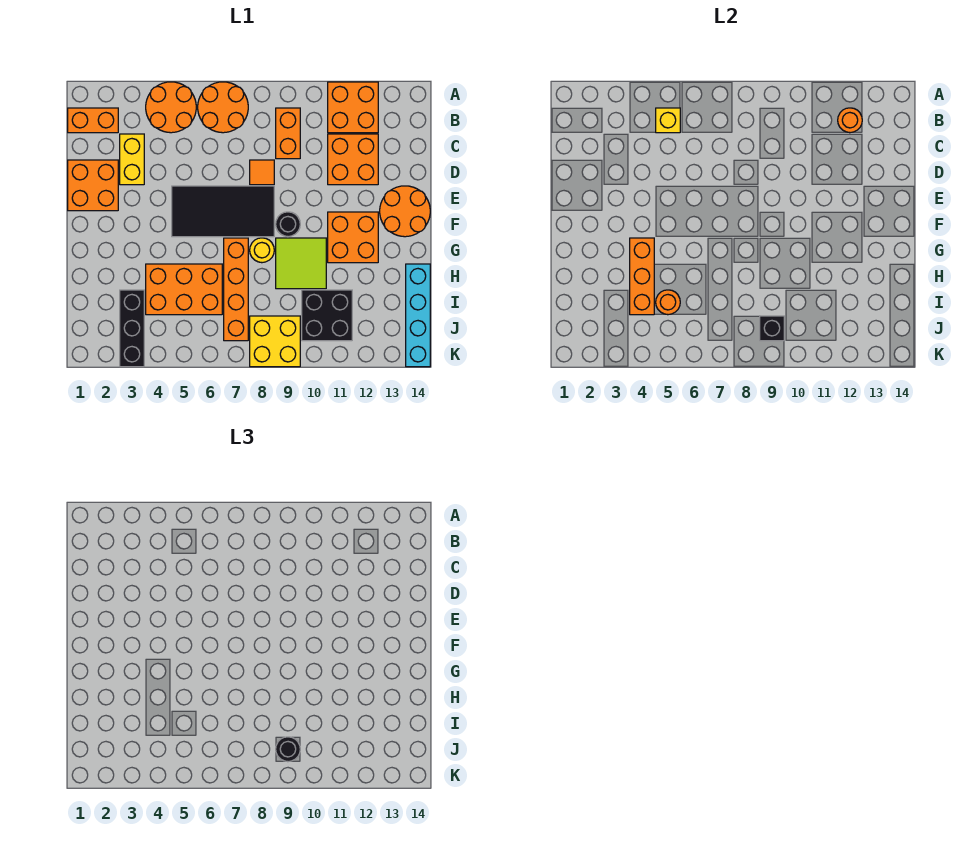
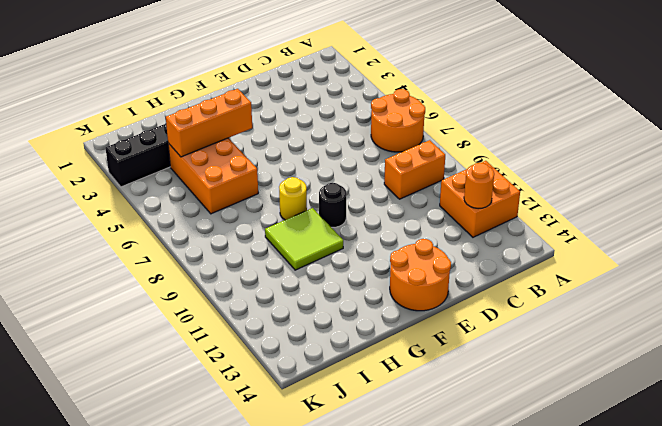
none -> orange round brick A4:B5 level 1
none -> orange brick B1:B2 level 1
none -> yellow brick C3:D3 level 1

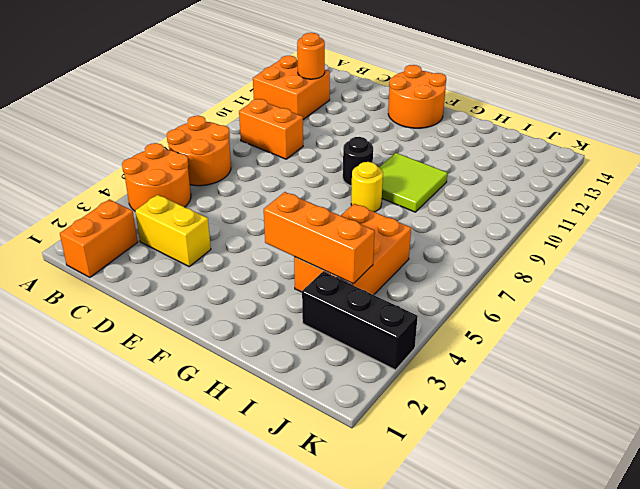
none -> orange brick C11:D12 level 1
none -> orange brick D1:E2 level 1
none -> orange tile D8 level 1

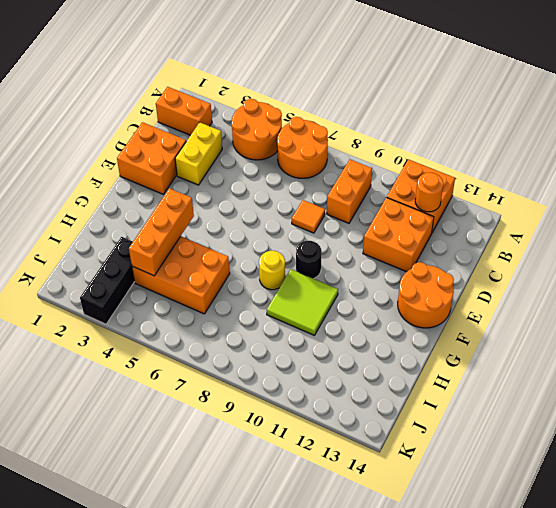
none -> black tile E5:F8 level 1
none -> orange brick F11:G12 level 1
none -> orange brick G7:J7 level 1

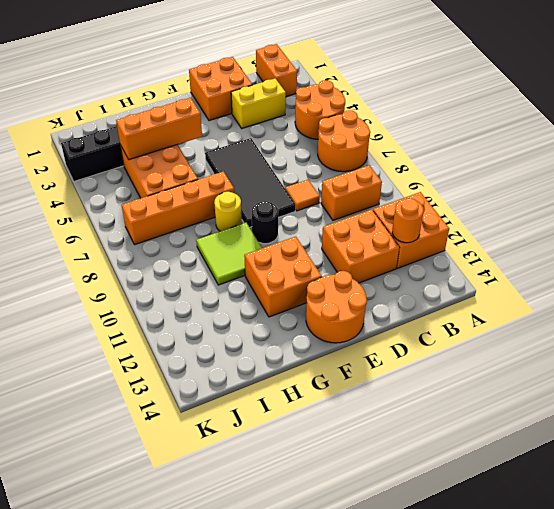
none -> cyan brick H14:K14 level 1
none -> black brick I10:J11 level 1
none -> yellow brick J8:K9 level 1

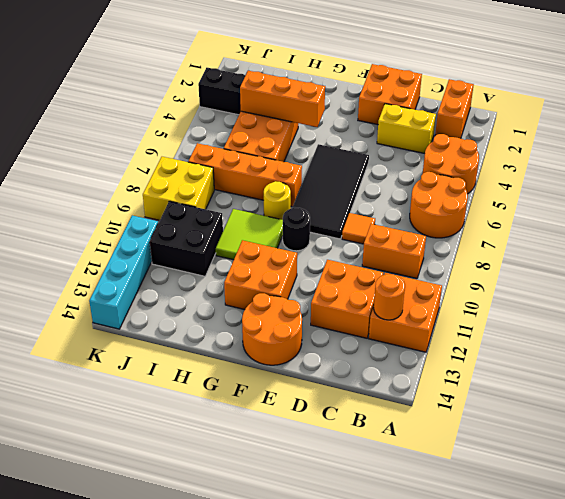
cyan brick K11:K14 level 1 -> cyan brick H14:K14 level 1
none -> yellow brick B5 level 2
none -> orange round brick I5 level 2
none -> black brick J9 level 2

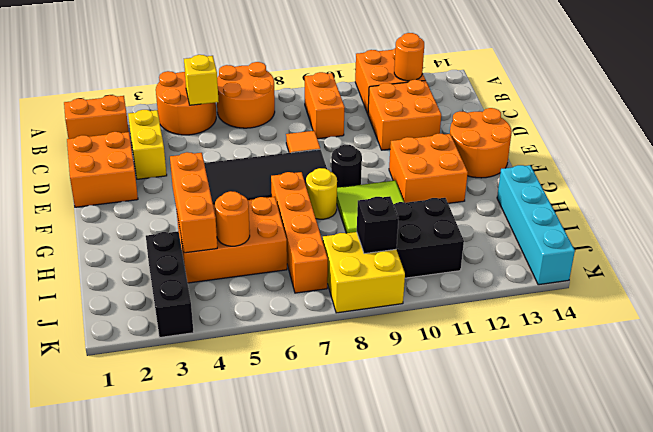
none -> black round brick J9 level 3

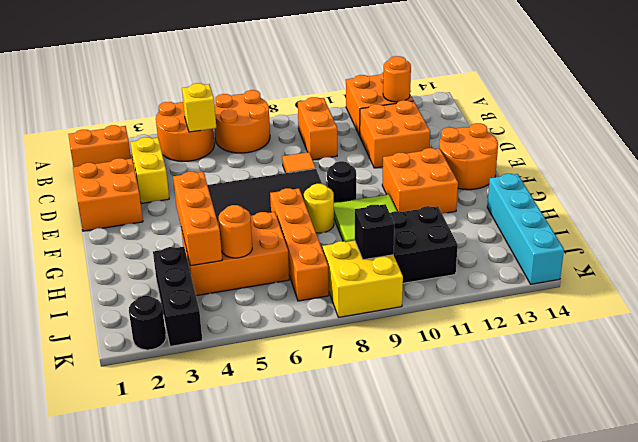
black round brick K2 level 1 -> black round brick J9 level 3

